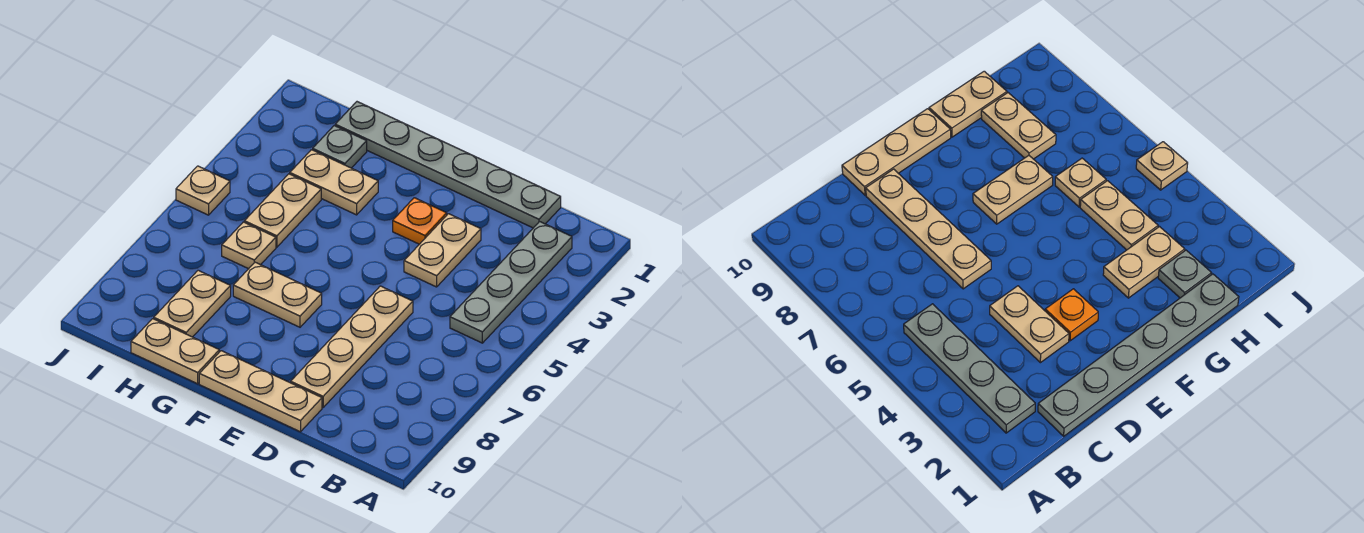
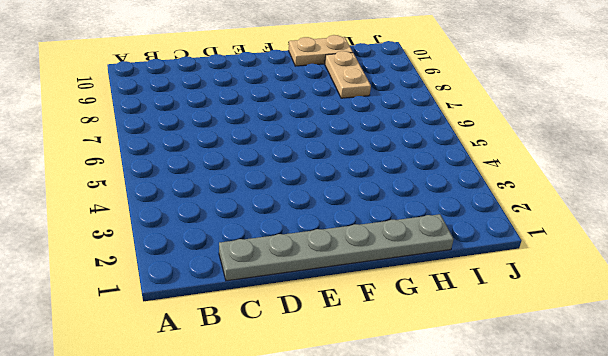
none -> grey plate B2:B5 level 1
none -> tan plate D3:D4 level 1
none -> tan plate D6:D9 level 1

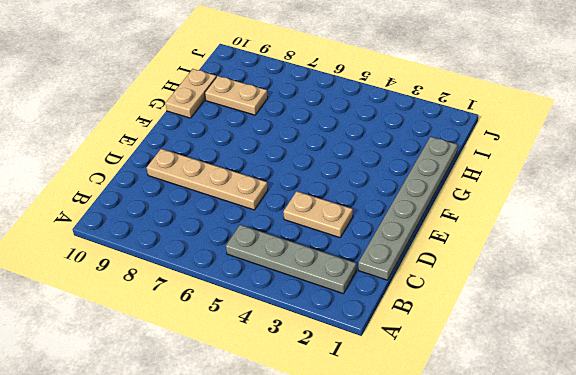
none -> tan plate D10:F10 level 1
none -> orange plate E3 level 1
none -> tan plate F7:G7 level 1

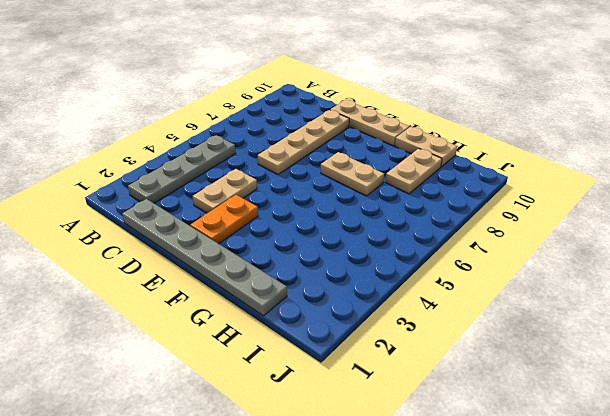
orange plate E2:E3 level 1 -> orange plate E3 level 1
none -> tan plate G3:H3 level 1
none -> grey plate H2 level 1
none -> tan plate H4:H5 level 1

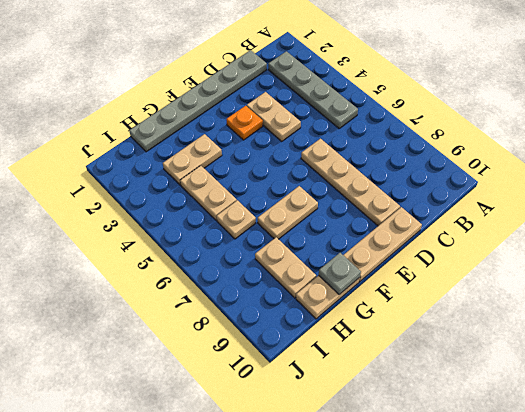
grey plate G10 level 2 -> grey plate H2 level 1
none -> tan plate J5 level 1

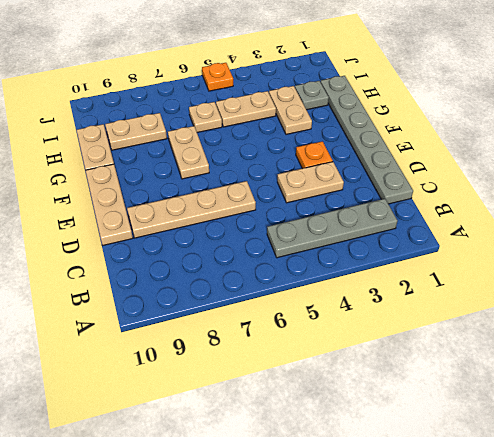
orange plate J5 level 1 -> tan plate J5 level 1

